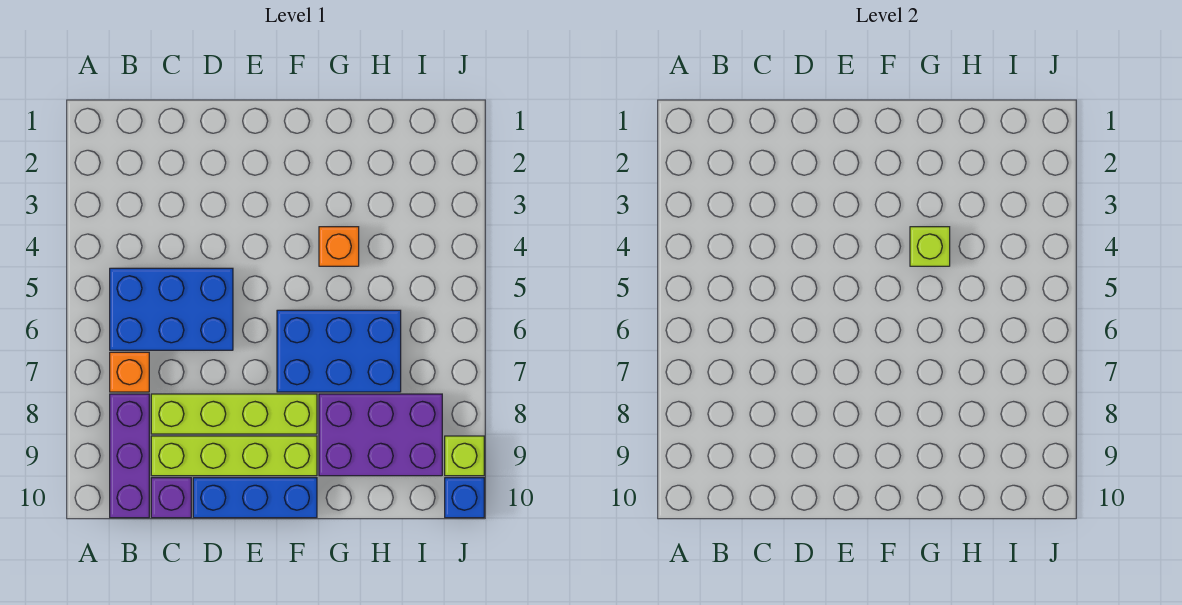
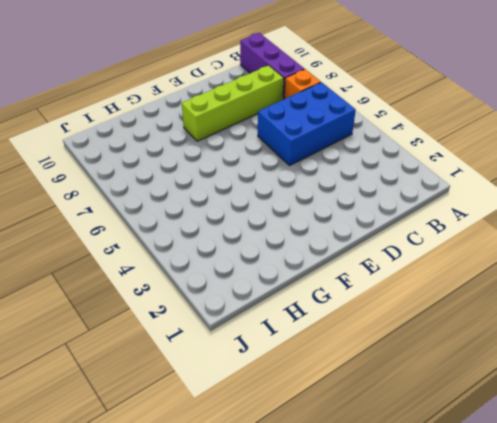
none -> lime brick C9:F9 level 1
none -> purple brick C10 level 1
none -> blue brick D10:F10 level 1

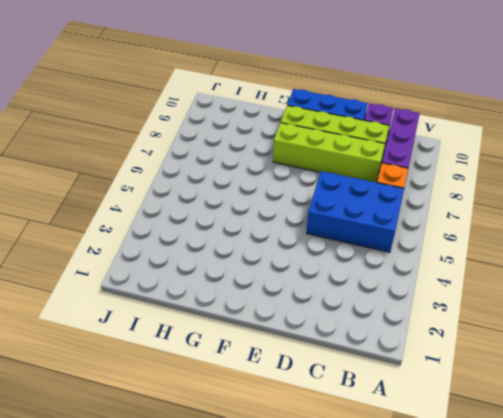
none -> blue brick F6:H7 level 1
none -> orange brick G4 level 1
none -> purple brick G8:I9 level 1

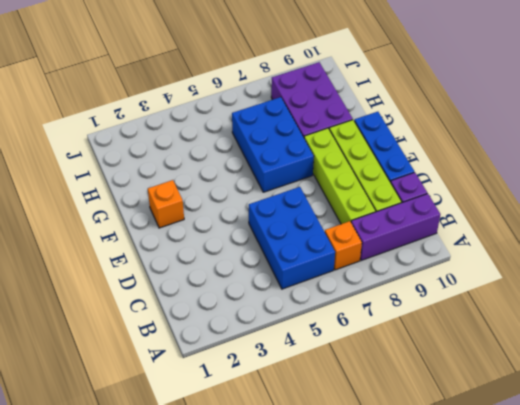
orange brick F2 level 1 -> orange brick G4 level 1
none -> lime brick J9 level 1
none -> blue brick J10 level 1
none -> lime brick G4 level 2

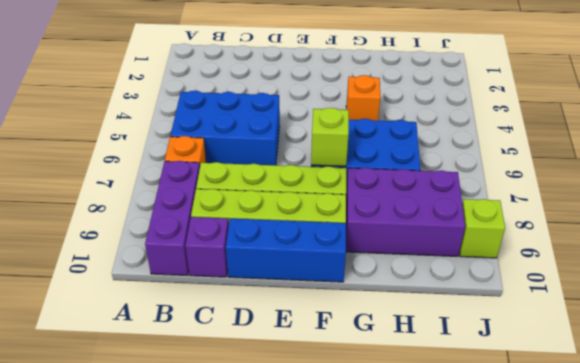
lime brick F7 level 2 -> lime brick G4 level 2
none -> blue brick J10 level 1

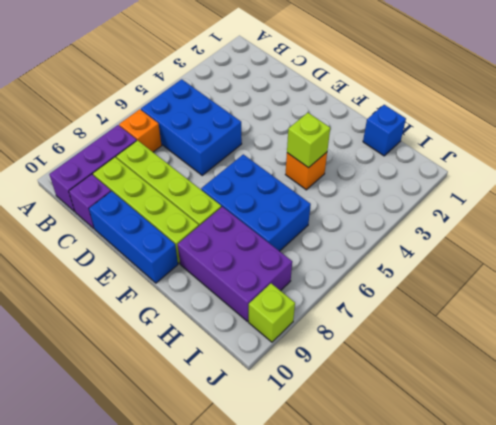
blue brick H1 level 1 -> blue brick J10 level 1

